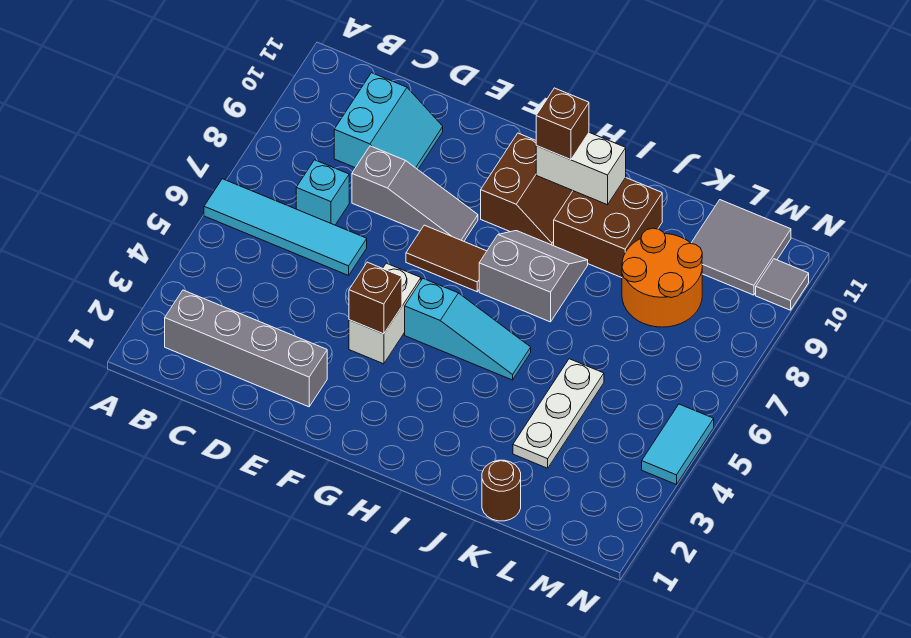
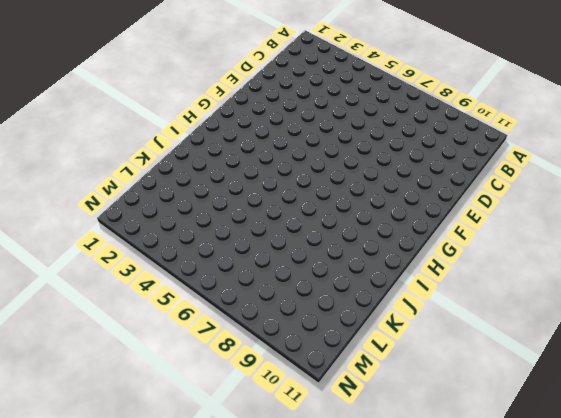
none -> cyan tile A6:D6 level 1
none -> grey brick B2:E2 level 1
none -> cyan brick C7 level 1

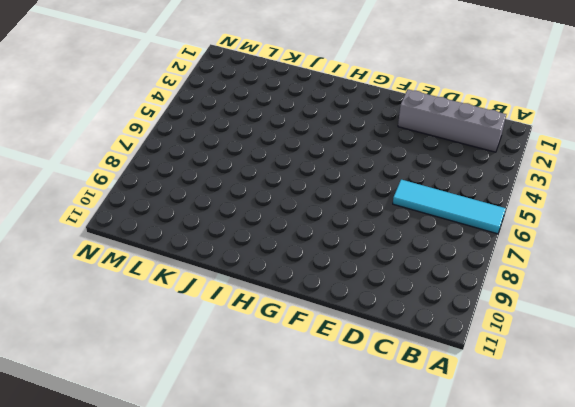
none -> cyan brick C7 level 1
none -> cyan slope C9:D10 level 1 top C
none -> grey slope D8:F8 level 1 top D

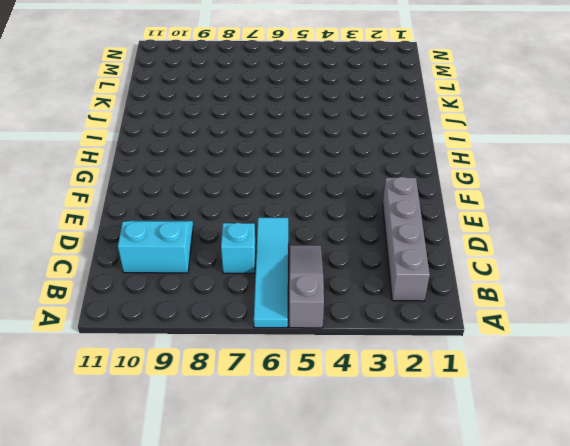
grey slope A5:C5 level 1 top A -> grey slope D8:F8 level 1 top D
none -> white brick F4:F5 level 1
none -> brown tile F7:G7 level 1
none -> cyan slope G5:I5 level 1 top G

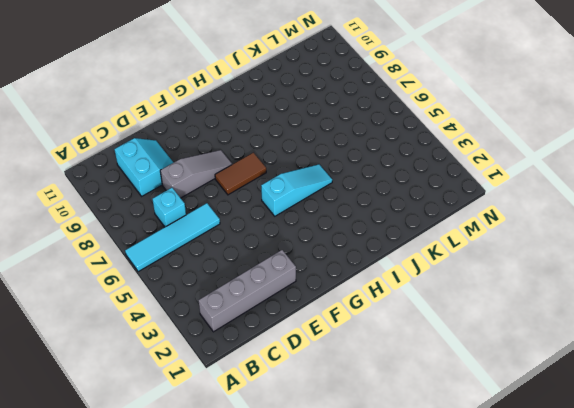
none -> white brick F4:F5 level 1
none -> brown slope G9:H10 level 1 top G
none -> grey slope H7:I8 level 1 top 7

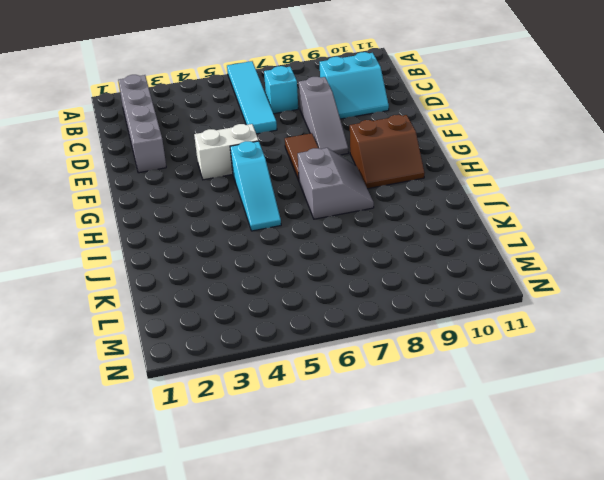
none -> brown brick I9:J10 level 1
none -> brown round brick K1 level 1
none -> white plate K3:K5 level 1

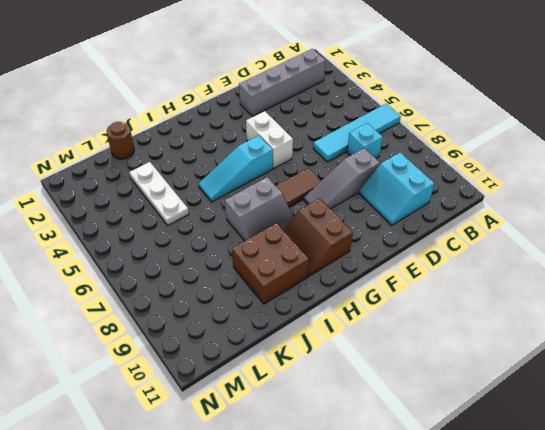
none -> orange round brick K8:L9 level 1
none -> grey tile L10:M11 level 1
none -> cyan tile N4:N5 level 1

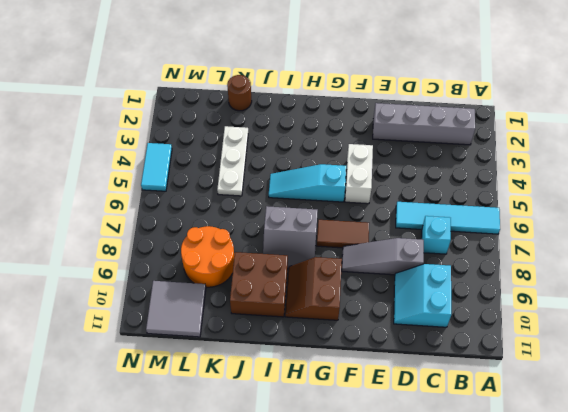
none -> grey tile N10 level 1
none -> brown brick F4 level 2
none -> white brick H10:I10 level 2

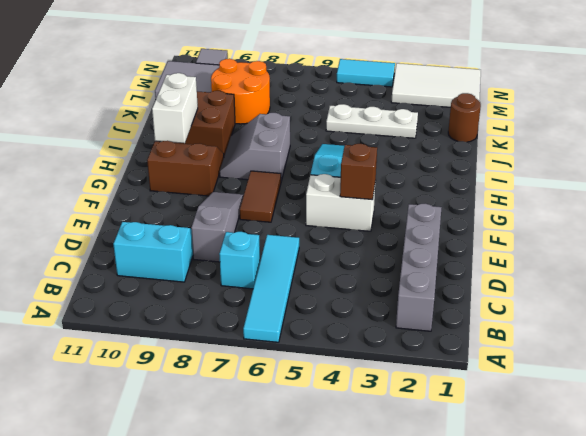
white tile M1:N3 level 1 -> none
none -> brown brick H10 level 3

